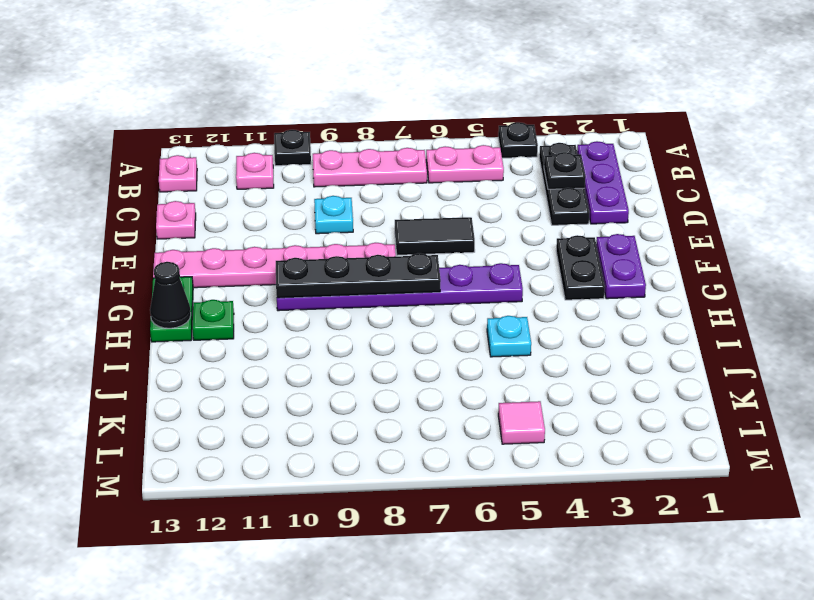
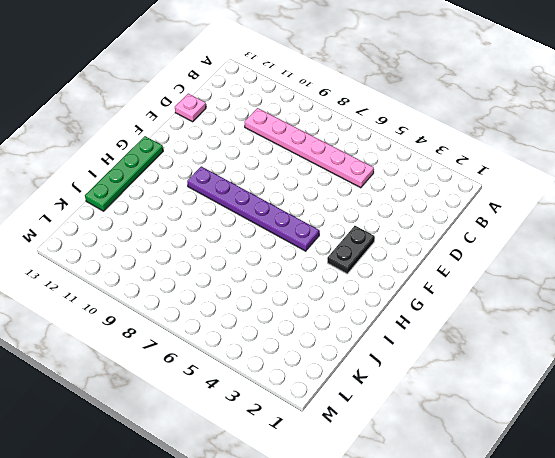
pink plate C5:C10 level 1 -> pink plate F8:F13 level 1
green plate G13:J13 level 1 -> green plate G13:H13 level 1
none -> black plate A4 level 1
none -> black plate A10 level 1
none -> purple plate B2:D2 level 1

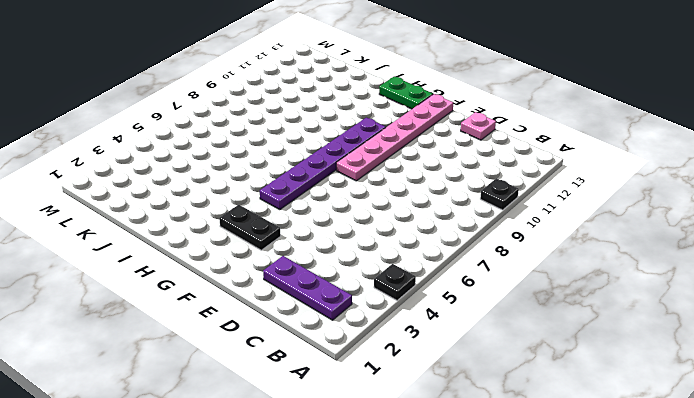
none -> black plate B3:D3 level 1
none -> pink plate B5:B6 level 1
none -> pink plate B7:B9 level 1

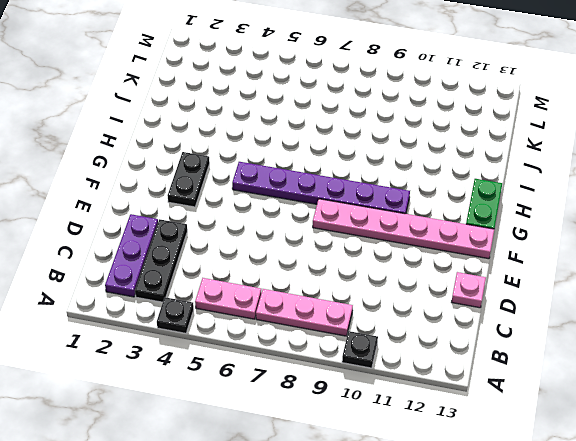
none -> pink plate B11 level 1
none -> pink plate B13 level 1
none -> cyan plate D9 level 1

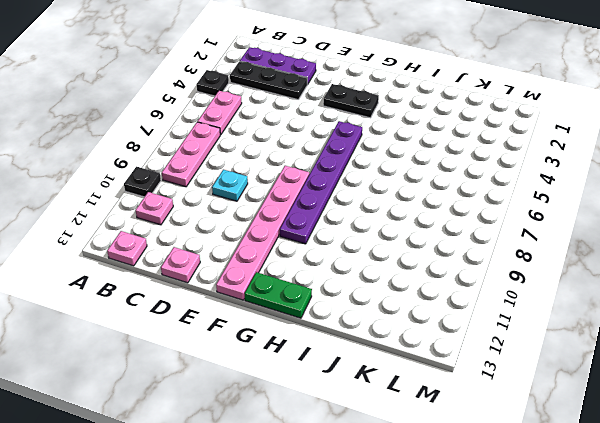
none -> black tile E6:E7 level 1
none -> purple plate F2:G2 level 1
none -> green plate H12 level 1

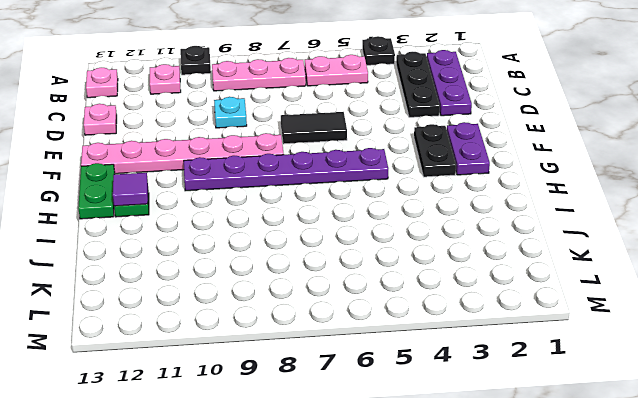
purple tile H12 level 2 -> none
none -> cyan plate I5 level 1
none -> pink tile L5 level 1
none -> black plate C3 level 2

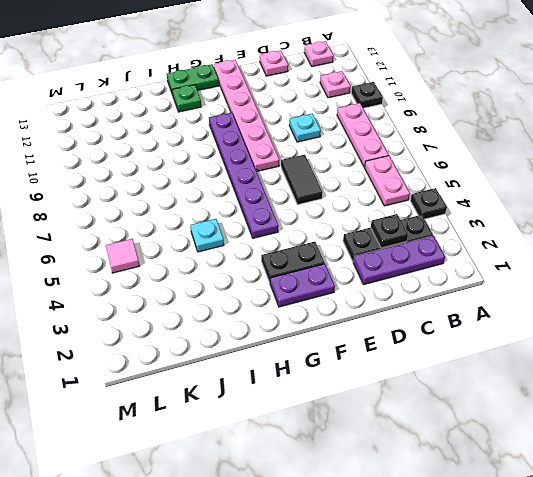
none -> black plate G7:G10 level 2
none -> black cone H13 level 2

